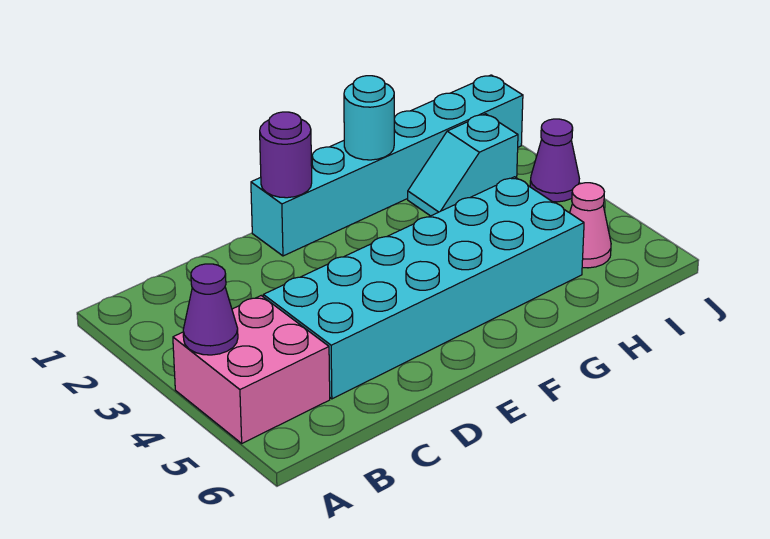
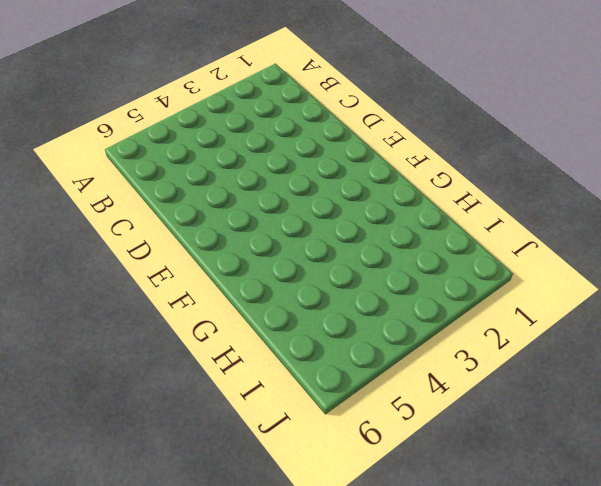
none -> pink brick A4:B5 level 1
none -> cyan brick C4:H5 level 1

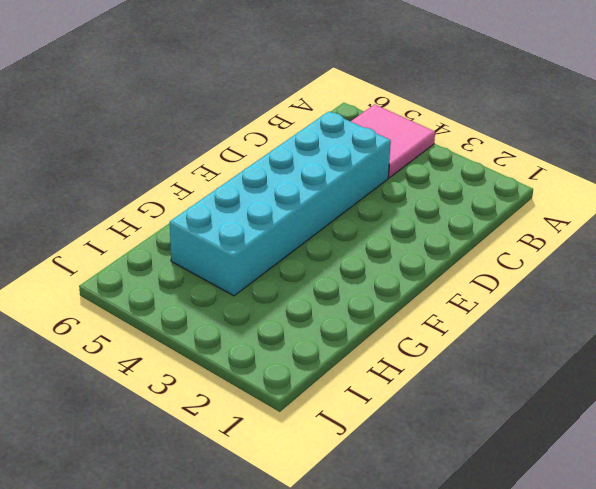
pink tile A4:B5 level 1 -> pink brick A4:B5 level 1
none -> cyan brick E1:J1 level 1
none -> cyan slope H2:I2 level 1 top I

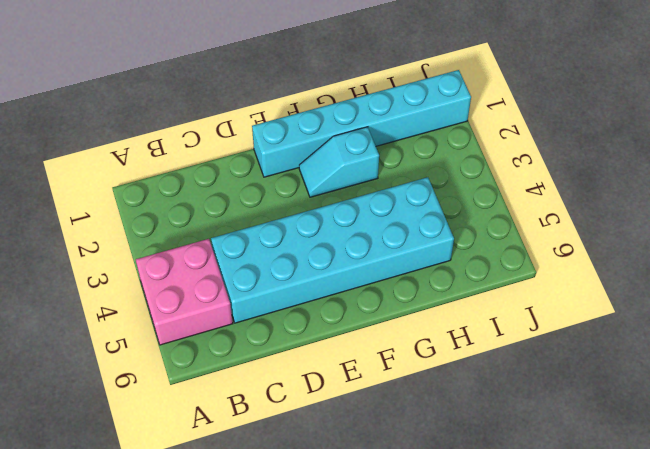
cyan slope F2:G2 level 1 top G -> cyan slope H2:I2 level 1 top I
none -> pink cone I5 level 1
none -> purple cone J3 level 1

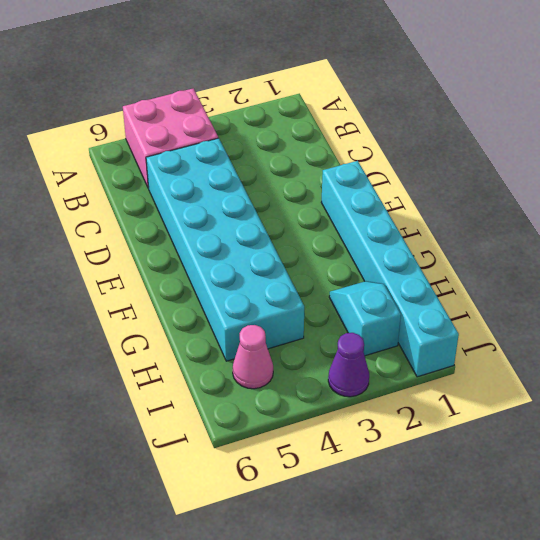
none -> purple cone A4 level 2
none -> purple round brick E1 level 2

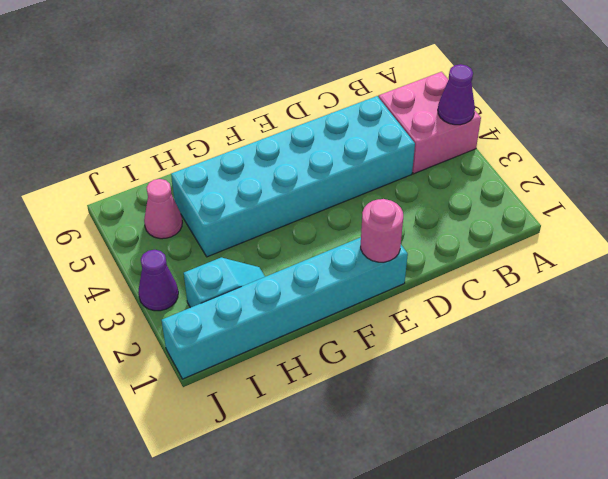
pink round brick E1 level 2 -> purple round brick E1 level 2
none -> cyan round brick G1 level 2

